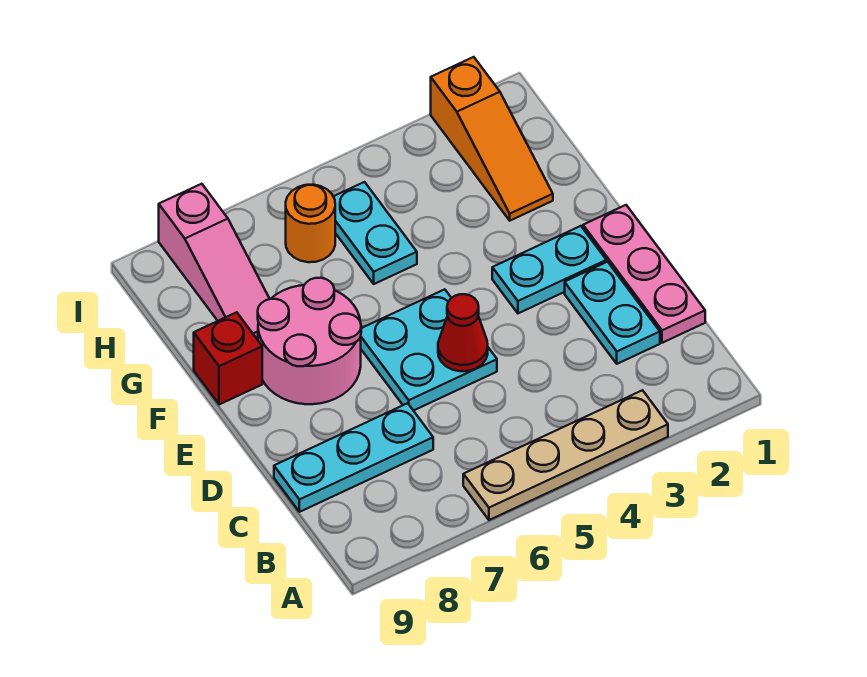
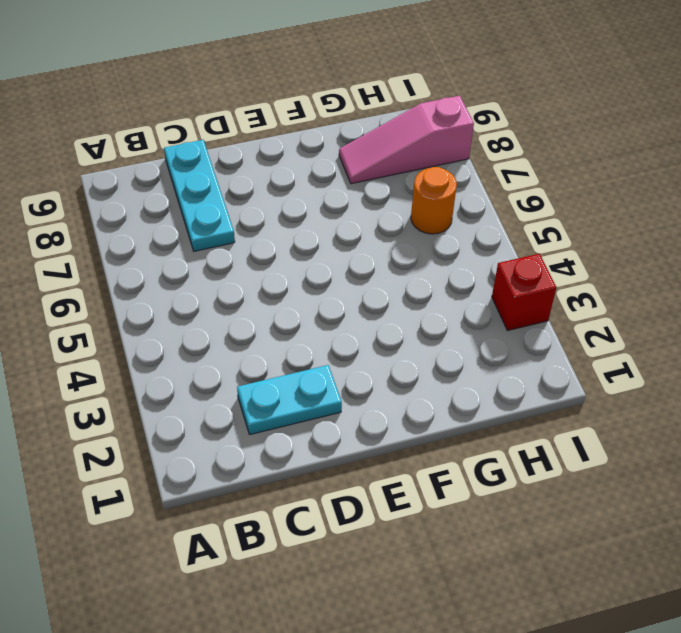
red brick I3 level 1 -> red brick F9 level 1
none -> tan plate A3:A6 level 1
none -> pink plate C1:E1 level 1
none -> cyan plate D5:E6 level 1

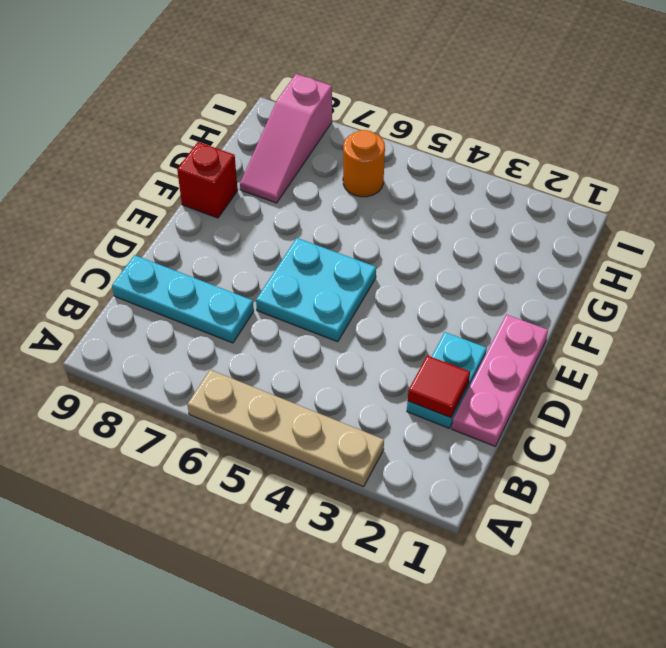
red tile C2 level 2 -> none
none -> cyan plate E2:E3 level 1
none -> pink round brick E7:F8 level 1
none -> orange slope G2:I2 level 1 top I

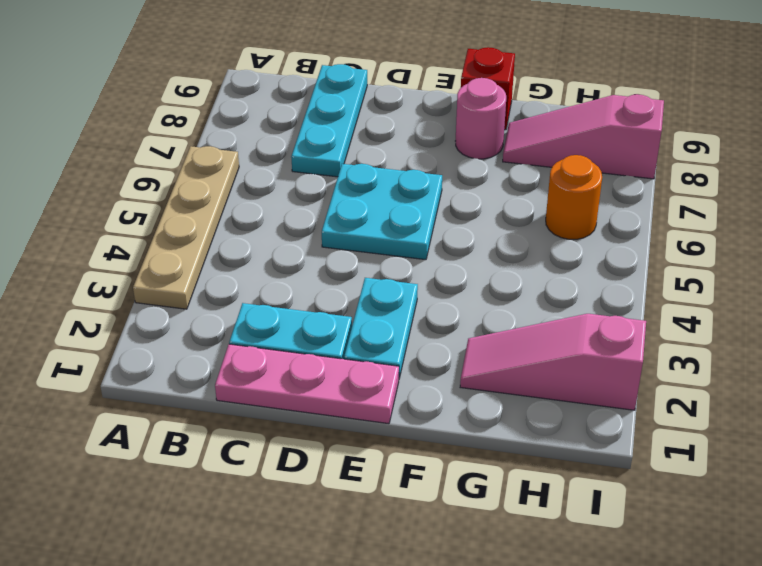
pink round brick F8 level 1 -> pink round brick E7:F8 level 1
pink slope G2:I2 level 1 top I -> orange slope G2:I2 level 1 top I
none -> cyan plate G5:H5 level 1
none -> red cone D5 level 2

